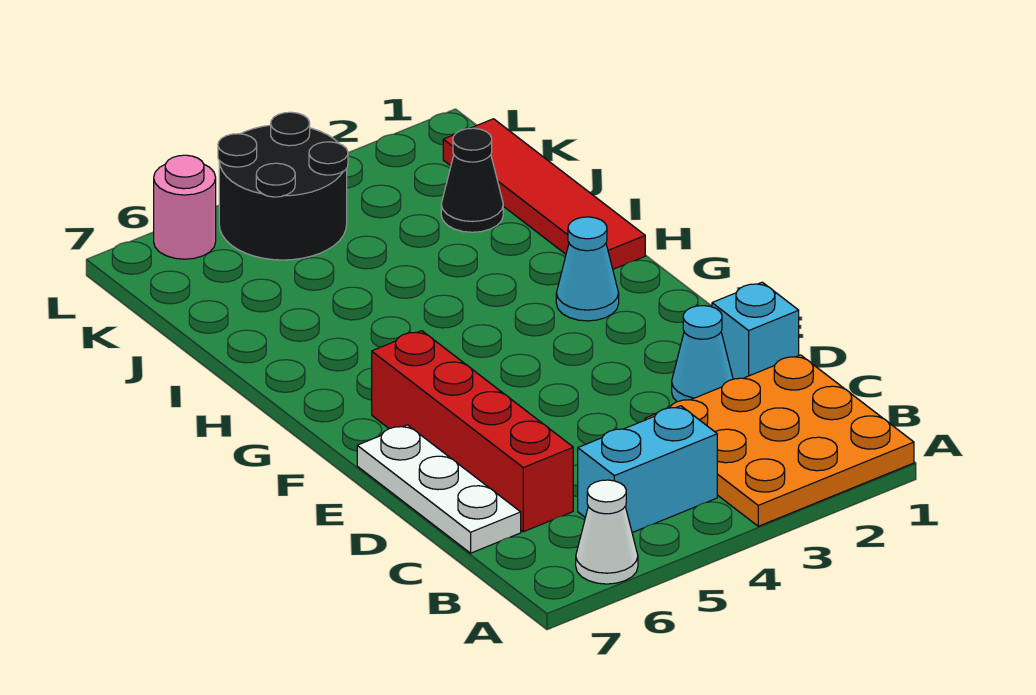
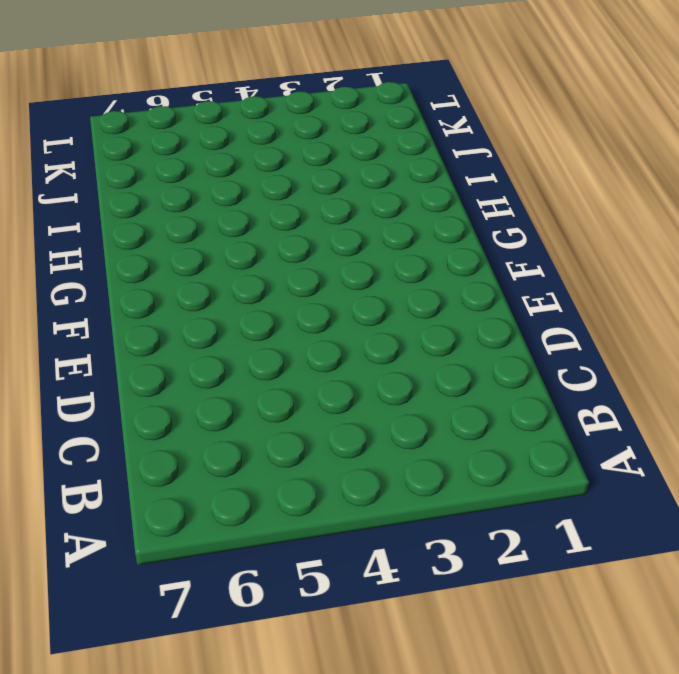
none -> orange plate A1:C3 level 1
none -> white cone A6 level 1
none -> cyan brick B4:B5 level 1

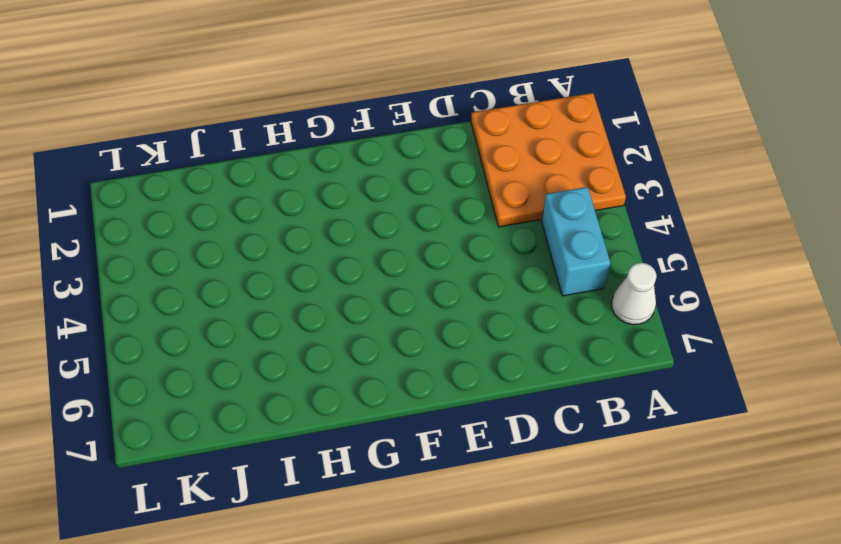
none -> red brick C6:F6 level 1
none -> white plate C7:E7 level 1
none -> cyan brick D1 level 1

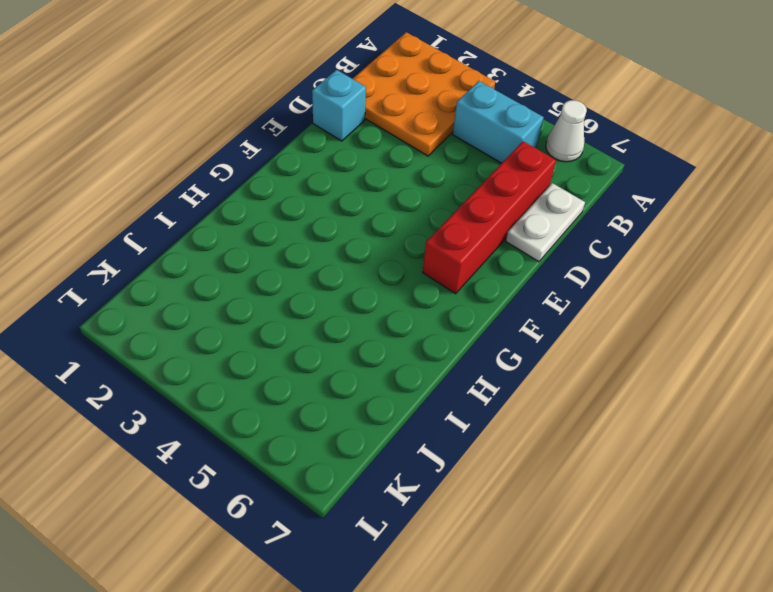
white plate C7:D7 level 1 -> white plate C7:E7 level 1
none -> cyan cone D2 level 1
none -> cyan cone G2 level 1
none -> red tile H1:K1 level 1

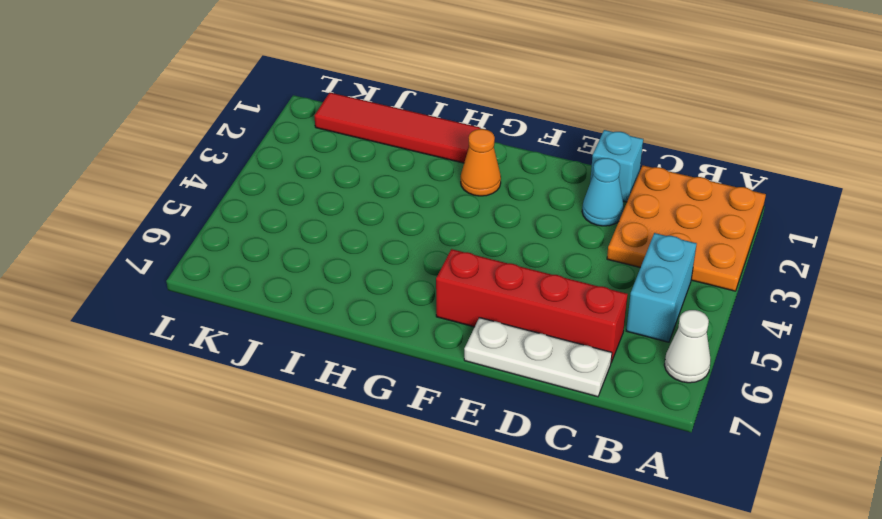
orange cone G2 level 1 -> cyan cone G2 level 1
none -> black cone J2 level 1
none -> black round brick K4:L5 level 1
none -> pink round brick L6 level 1

